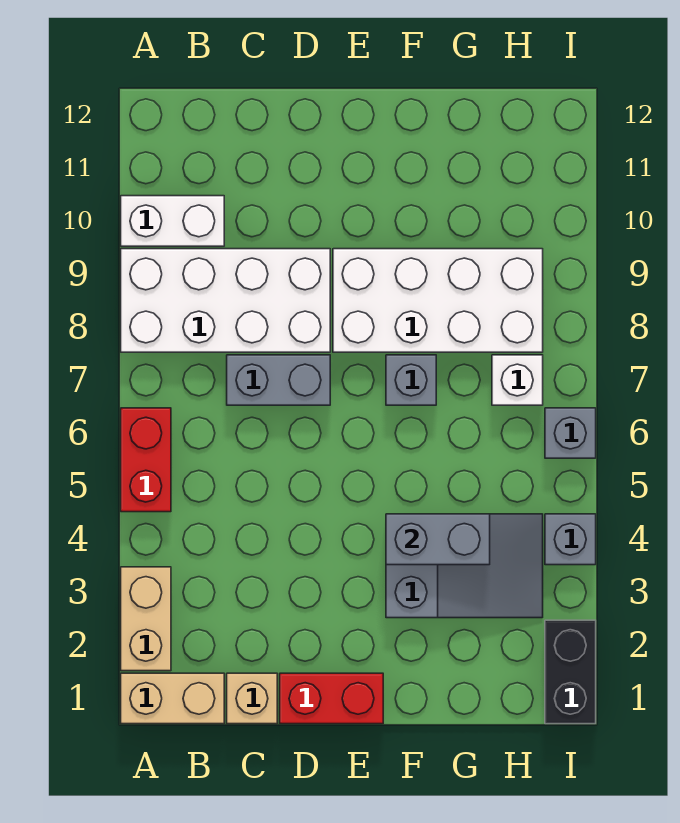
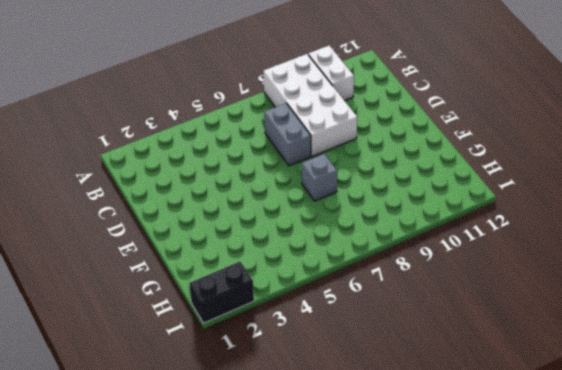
none -> tan brick A1:B1 level 1
none -> tan brick A2:A3 level 1
none -> red brick A5:A6 level 1

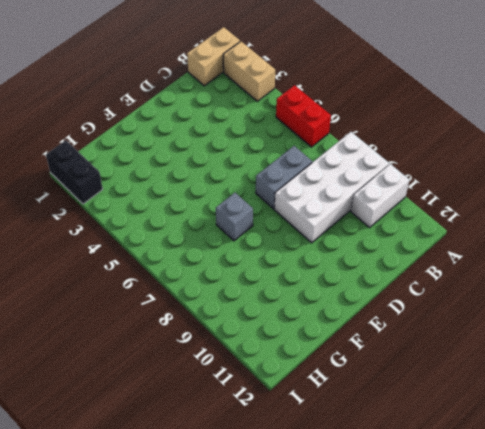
none -> tan brick C1 level 1
none -> red brick D1:E1 level 1
none -> white brick E8:H9 level 1

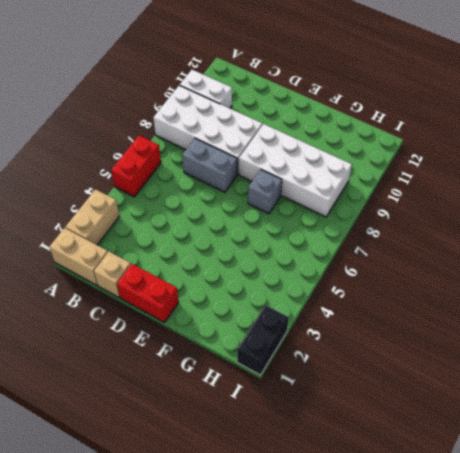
none -> grey slope F3:H4 level 1 top F
none -> white brick H7 level 1
none -> grey brick I4 level 1

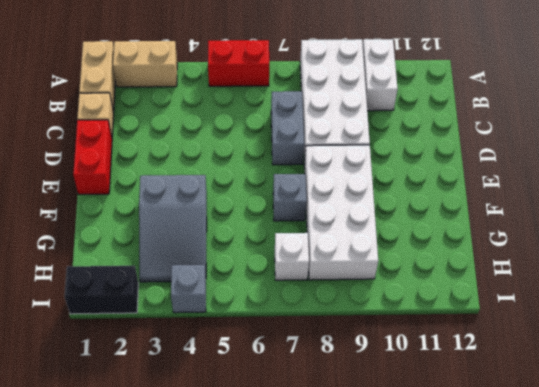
none -> grey brick I6 level 1
none -> grey brick F4:G4 level 2

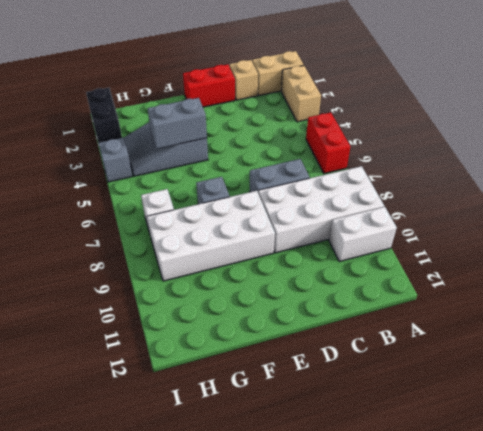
none -> grey brick I6 level 1

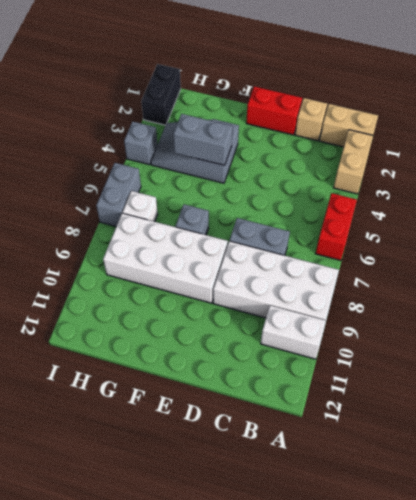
grey brick I6:I7 level 1 -> grey brick I6 level 1

